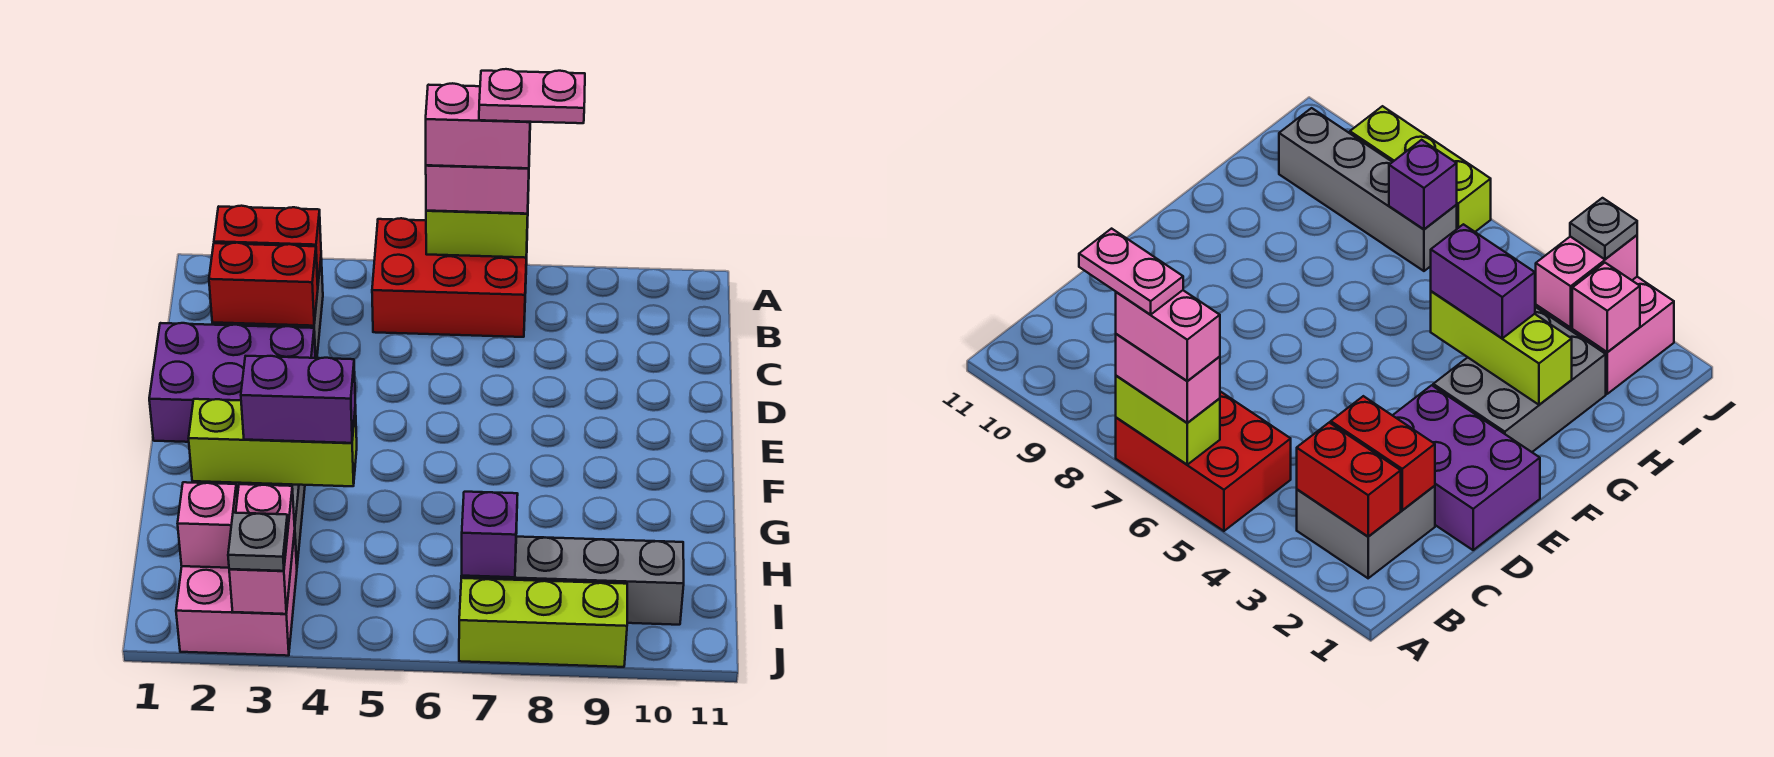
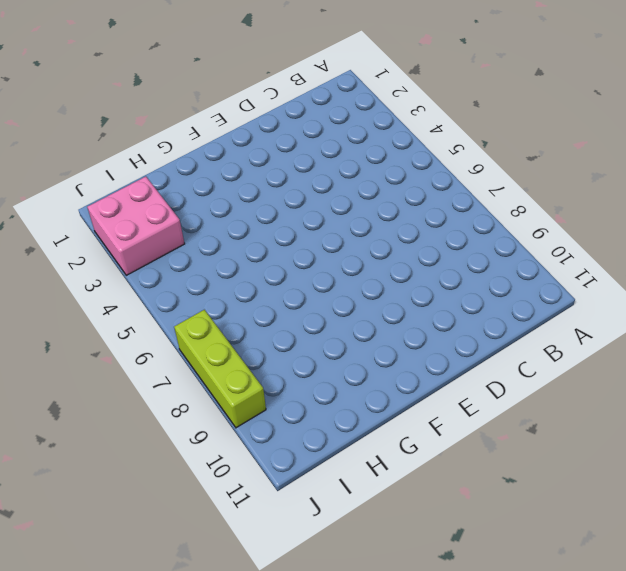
none -> red brick A5:B7 level 1
none -> grey brick B2:C3 level 1
none -> purple brick D1:E3 level 1

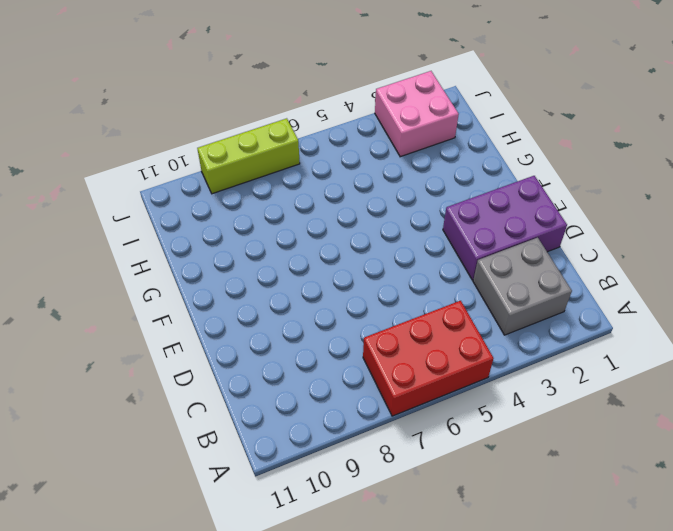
none -> grey brick F2:H3 level 1
none -> grey brick I7:I10 level 1
none -> lime brick A6:A7 level 2

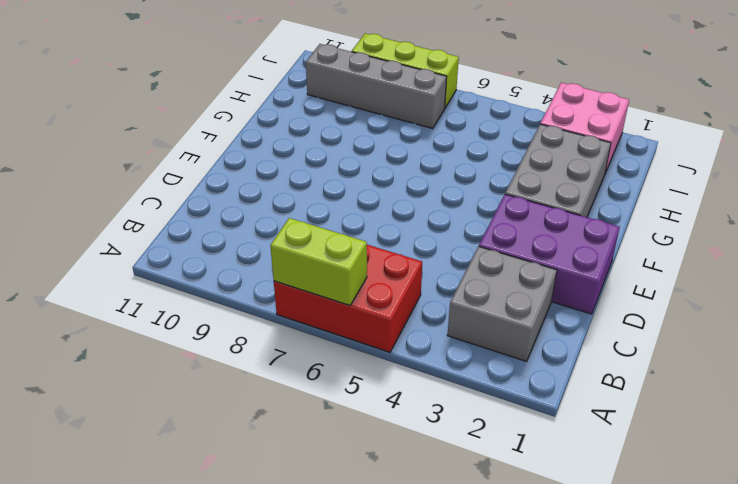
none -> red brick B2:B3 level 2
none -> red brick C2:C3 level 2
none -> lime brick G2:G4 level 2

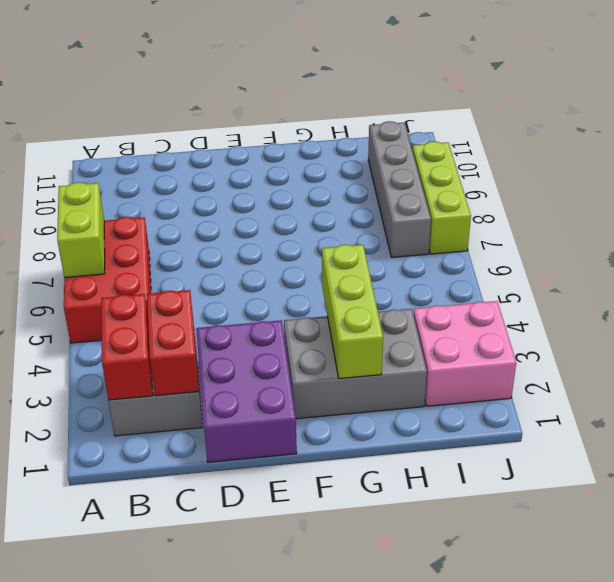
none -> pink brick I2 level 2
none -> pink brick I3:J3 level 2
none -> purple brick I7 level 2

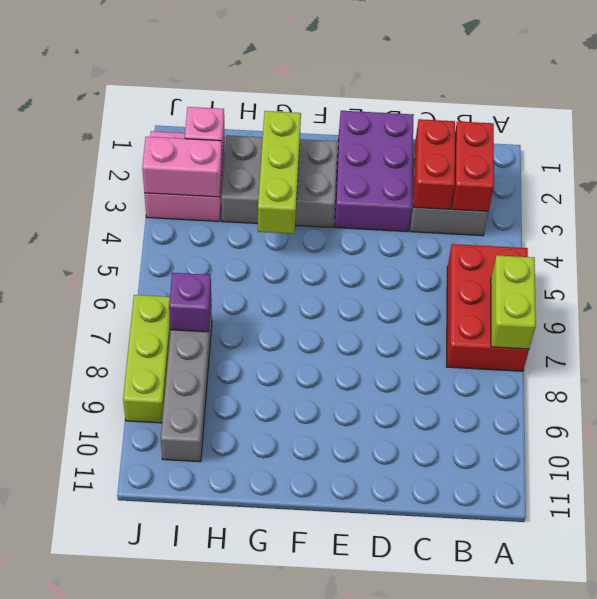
none -> pink brick A6:A7 level 3
none -> purple brick G3:G4 level 3
none -> grey plate J3 level 3

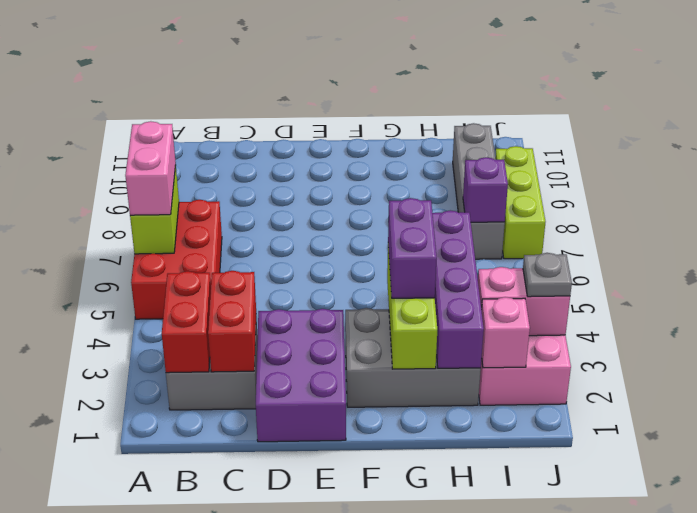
purple brick H2:H5 level 2 -> none
none -> pink brick A6:A7 level 4
none -> pink plate A7:A8 level 5

